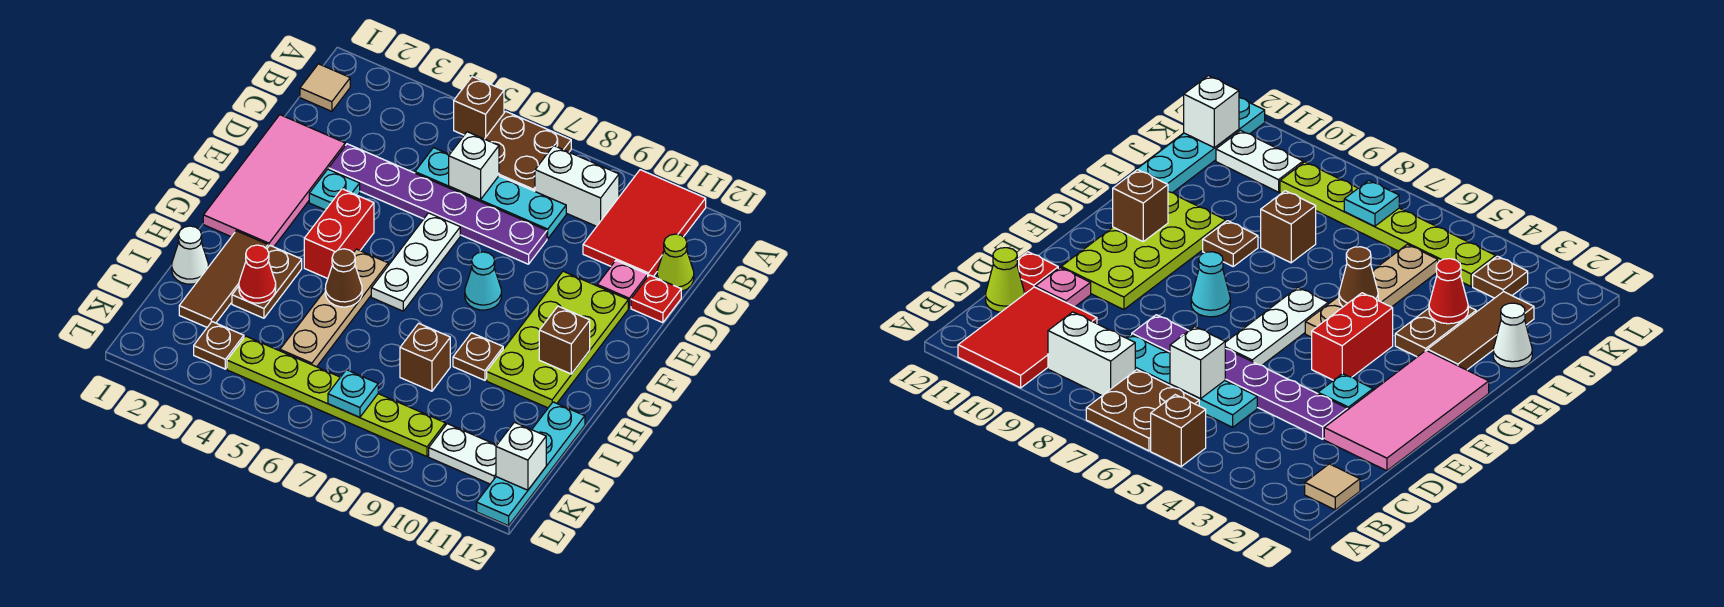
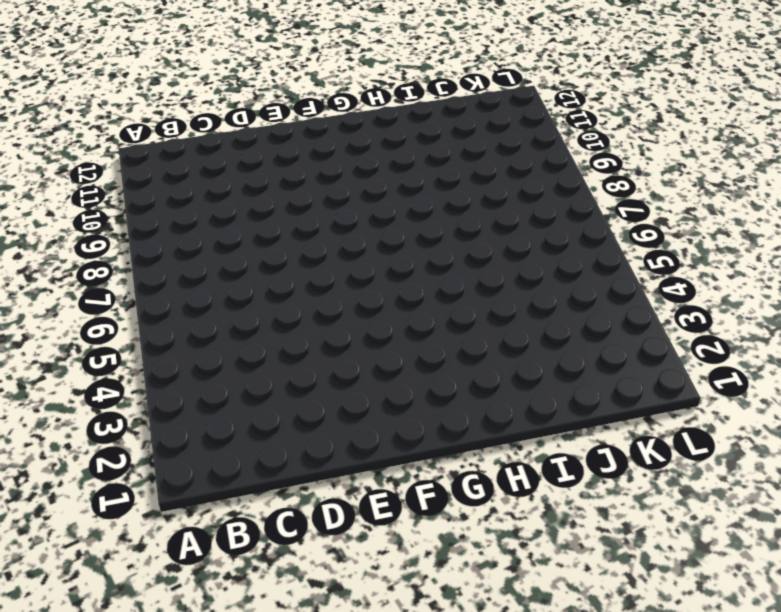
none -> brown brick A5 level 1
none -> brown plate A6:B7 level 1
none -> red tile A10:C11 level 1
none -> tan tile B1 level 1

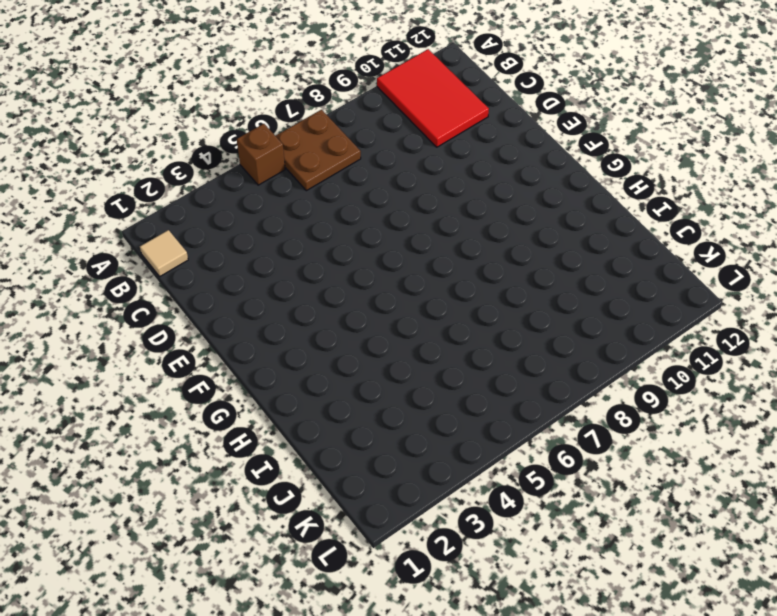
none -> white brick B8:B9 level 1
none -> cyan plate C5:C8 level 1
none -> lime cone C12 level 1
none -> pink tile D1:G2 level 1

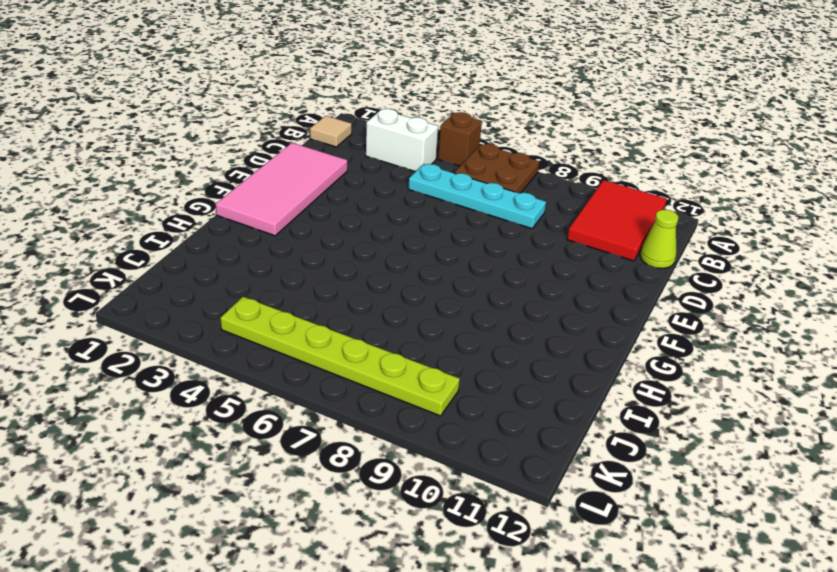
white brick B3:B4 level 1 -> white brick B8:B9 level 1
none -> purple plate D3:D8 level 1
none -> pink plate D11 level 1
none -> red plate D12 level 1
none -> cyan plate E3 level 1

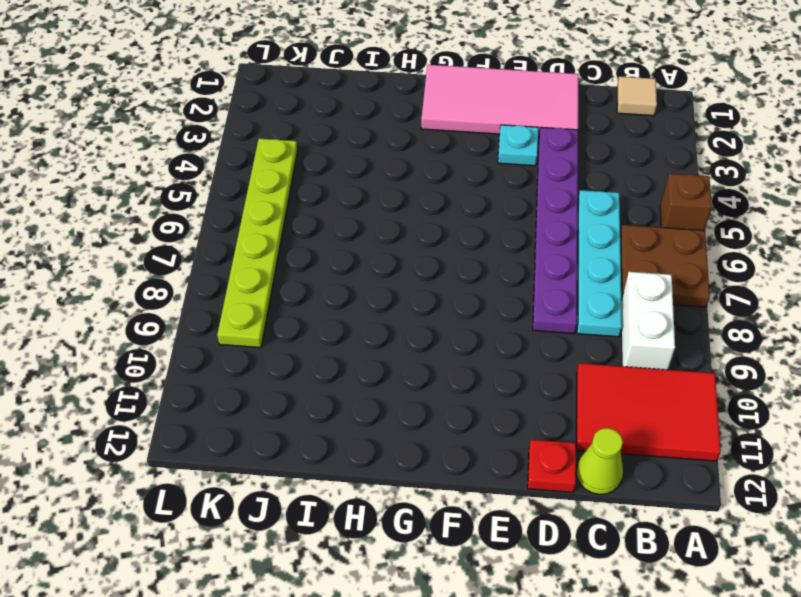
none -> pink plate D11 level 1
none -> white plate E6:G6 level 1
none -> lime plate E10:H11 level 1
none -> red brick F4:G4 level 1

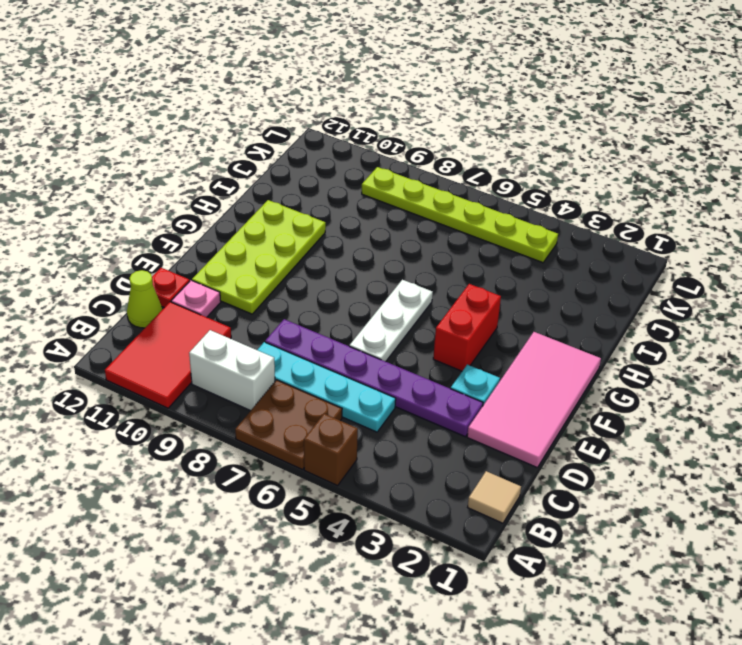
none -> cyan cone F8 level 1
none -> tan plate G5:J5 level 1
none -> brown tile H2:J2 level 1
none -> brown plate H3:I3 level 1

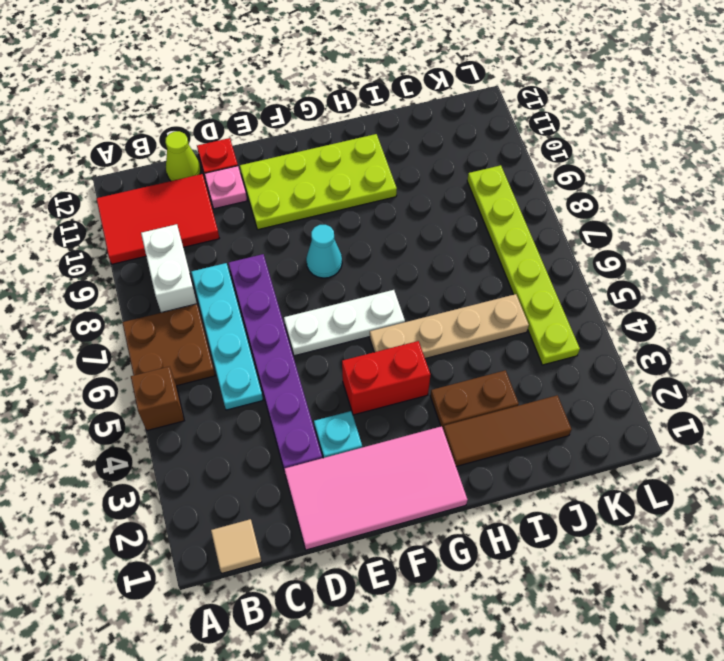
none -> brown plate H9 level 1
none -> white cone I1 level 1
none -> brown brick I8 level 1
none -> cyan plate I12:L12 level 1

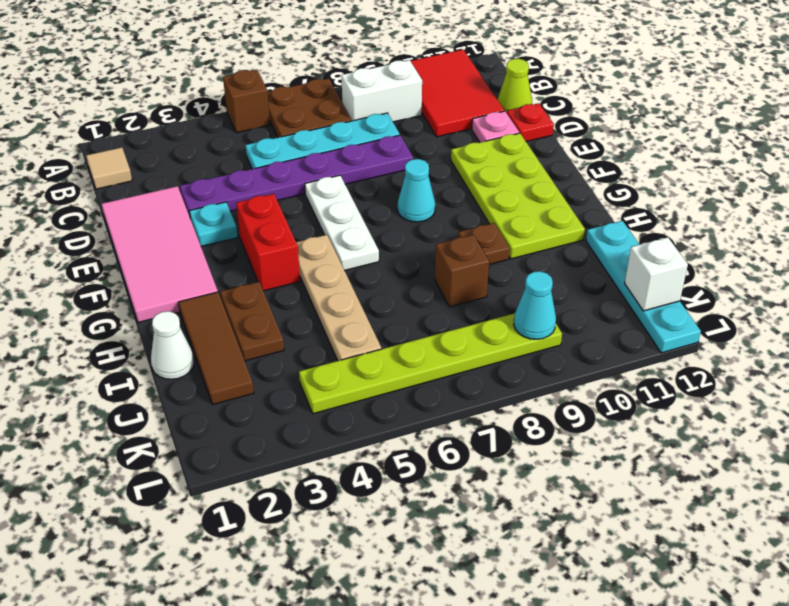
cyan cone K9 level 2 -> none
none -> brown plate K3 level 1
none -> white plate K10:K11 level 1
none -> white brick C6 level 2
none -> brown brick G11 level 2

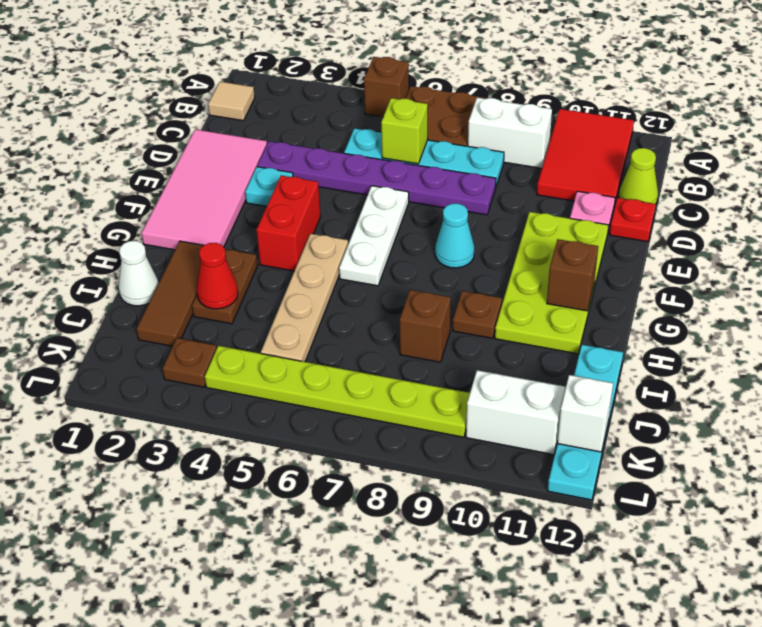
lime brick C6 level 2 -> white brick C6 level 2
white brick K10:K11 level 1 -> white plate K10:K11 level 1
none -> brown cone H5 level 2
none -> cyan plate K7 level 2

